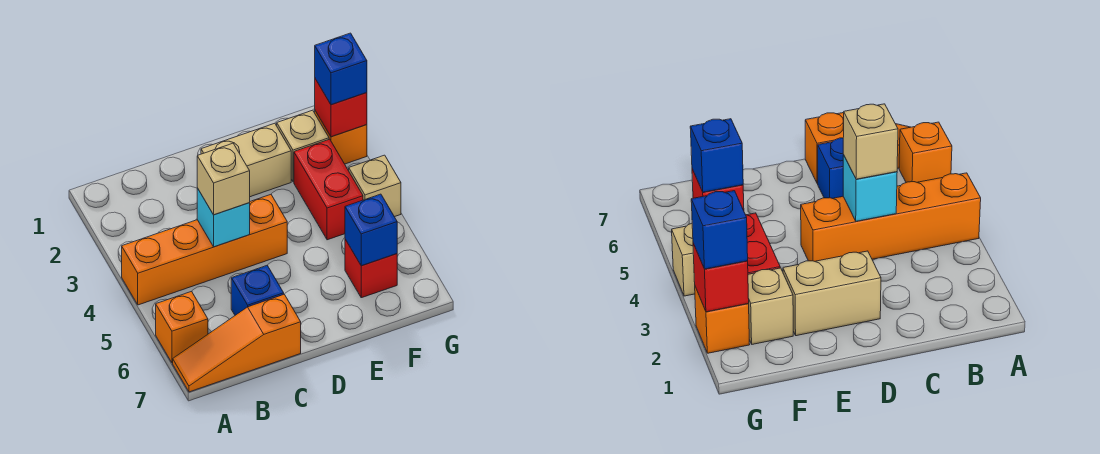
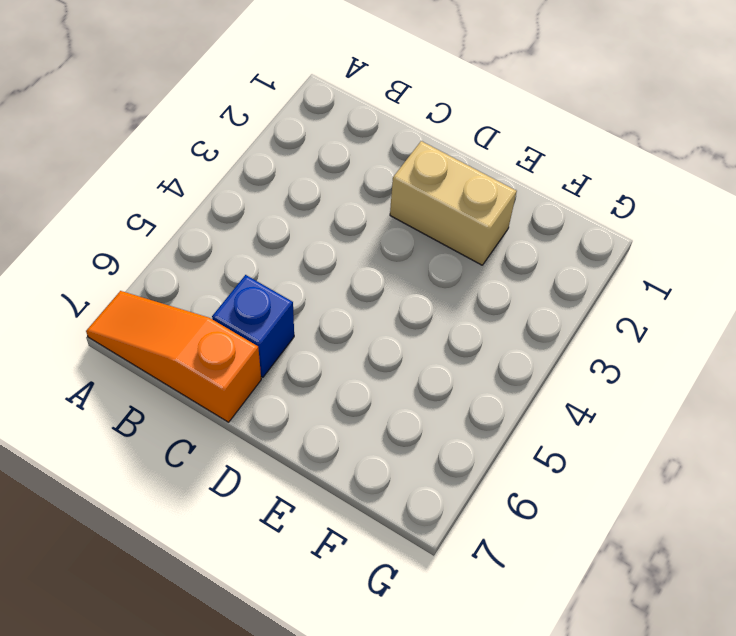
none -> orange brick A4:D4 level 1
none -> orange brick A6 level 1
none -> tan brick F2 level 1

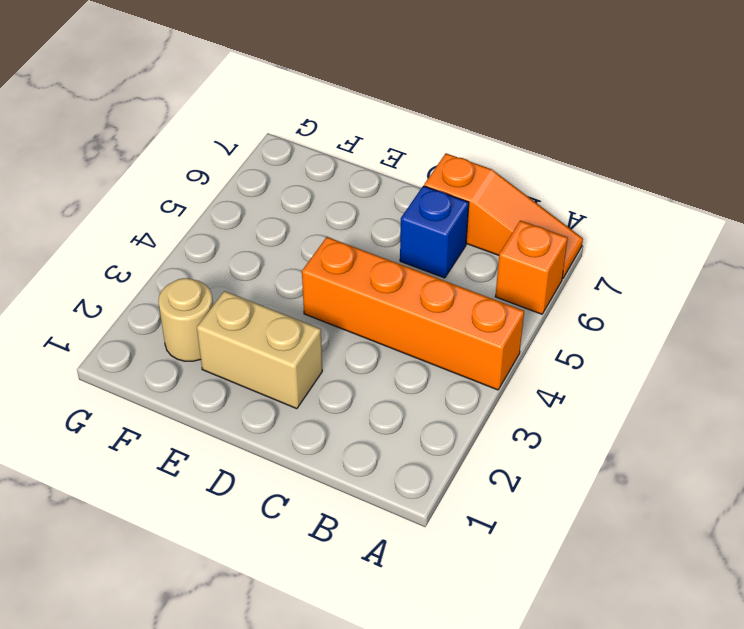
tan round brick F2 level 1 -> tan brick F2 level 1
none -> red brick F3:F4 level 1
none -> red brick F6 level 1
none -> orange brick G2 level 1

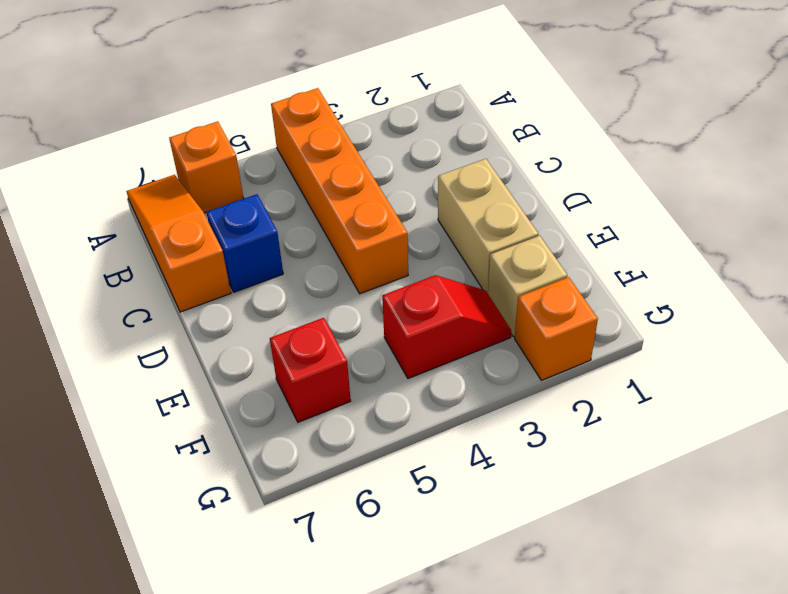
red slope F3:F4 level 1 top 4 -> red brick F3:F4 level 1
none -> tan brick G4 level 1
none -> cyan brick C4 level 2
none -> blue brick F6 level 2

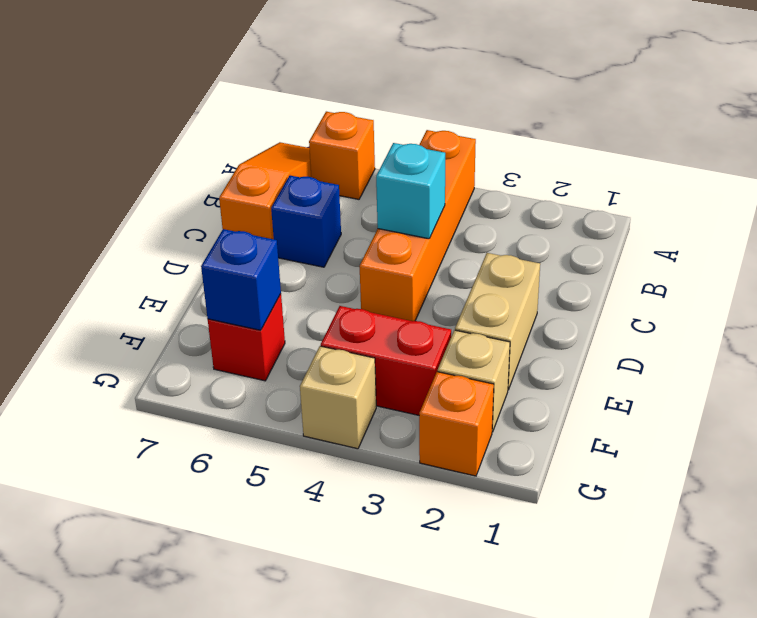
none -> red brick G2 level 2
none -> tan brick C4 level 3
none -> blue brick G2 level 3

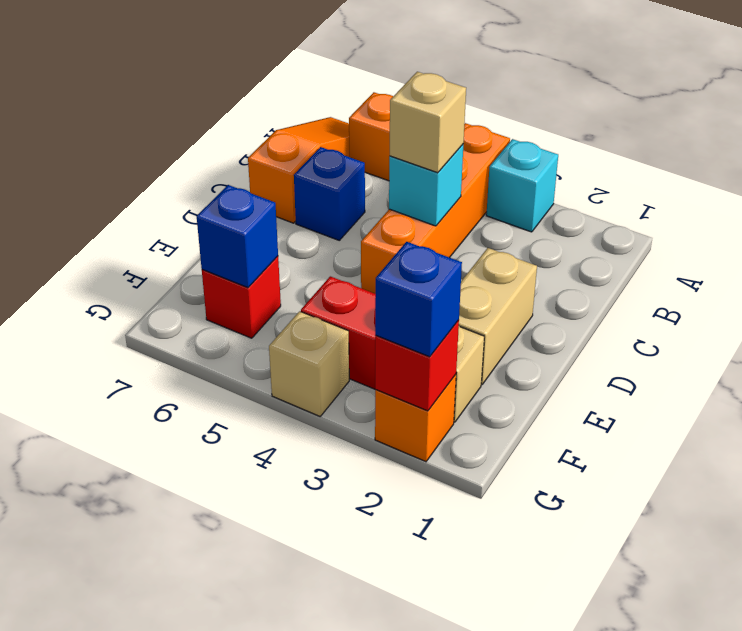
cyan brick A3 level 1 -> none

